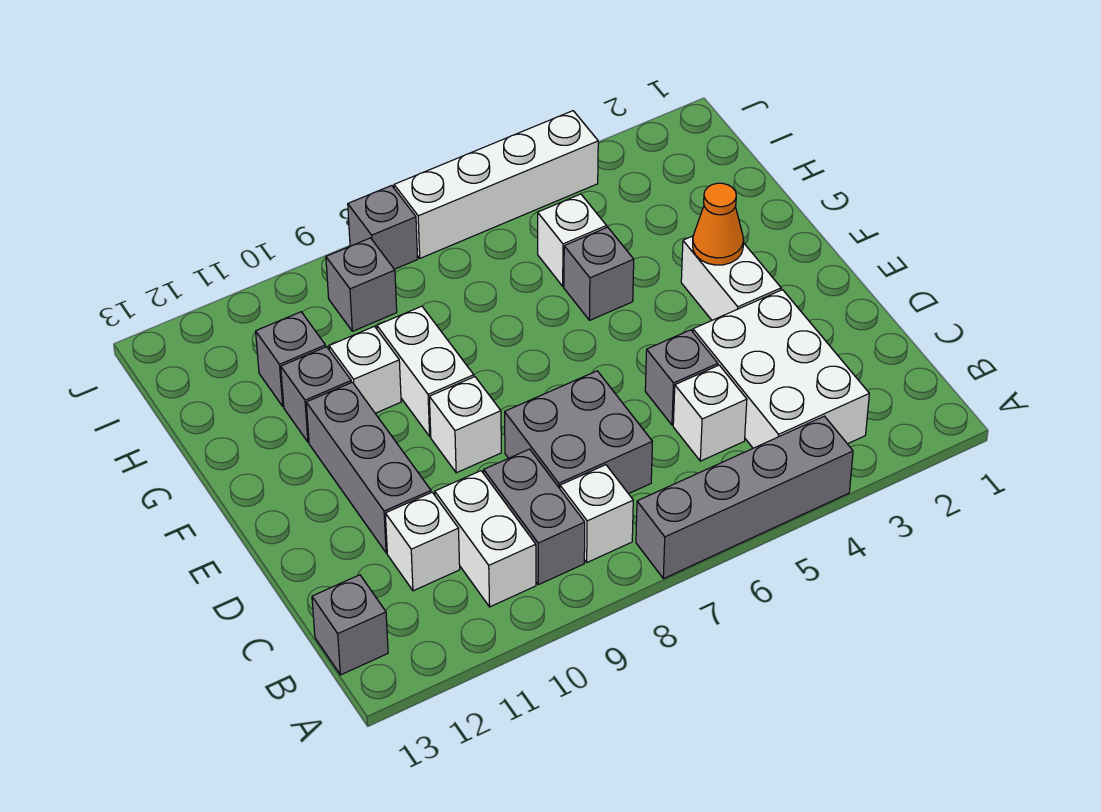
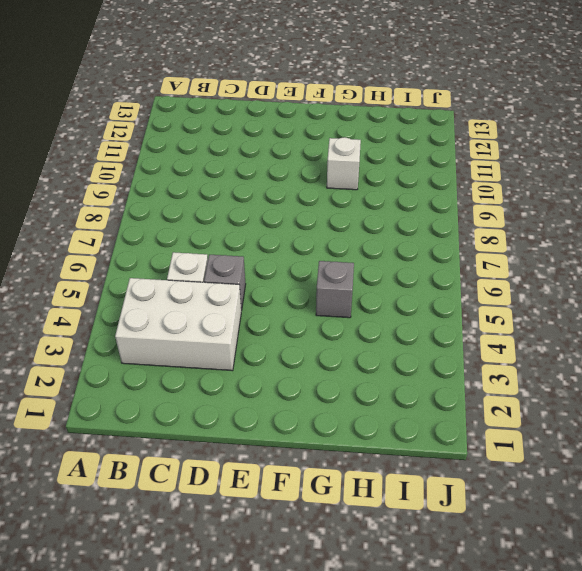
none -> grey brick A4:A7 level 1
none -> white brick B8 level 1
none -> grey brick B9:C9 level 1

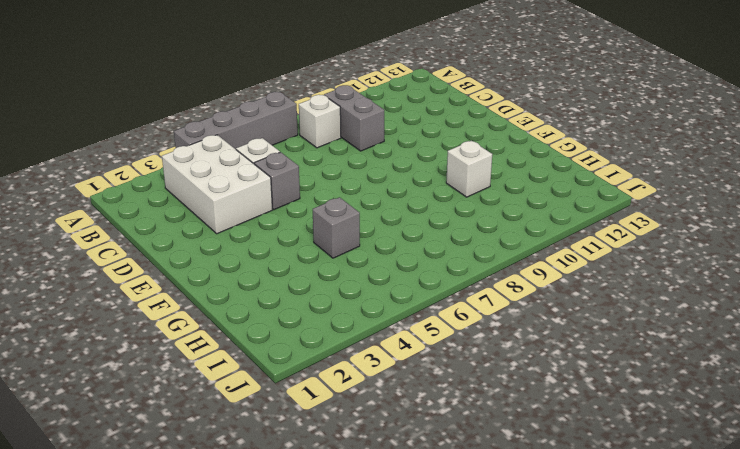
none -> white brick B10:C10 level 1
none -> grey brick B13 level 1
none -> grey brick C7:D8 level 1

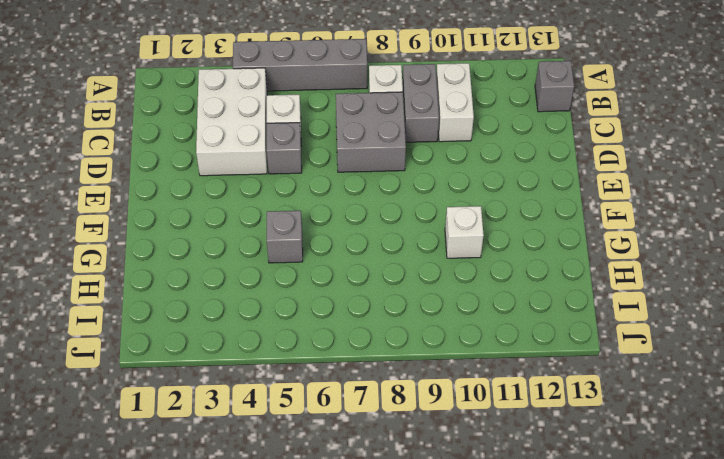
none -> white brick C11 level 1
none -> grey brick D11:F11 level 1
none -> white brick E3:F3 level 1

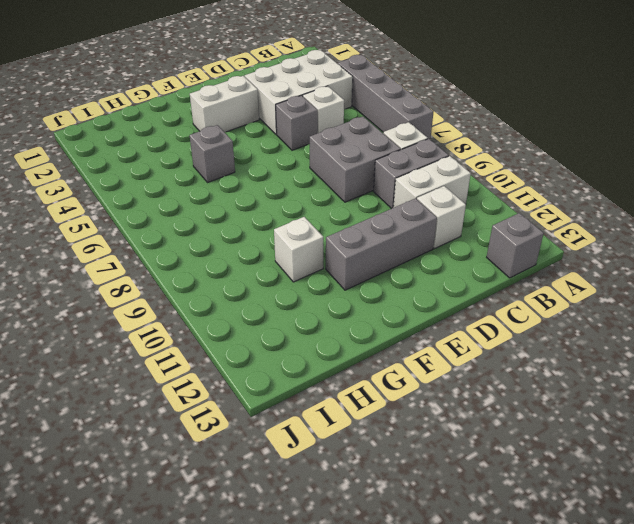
none -> white brick E9 level 1
none -> white brick F9:G9 level 1
none -> grey brick G11 level 1

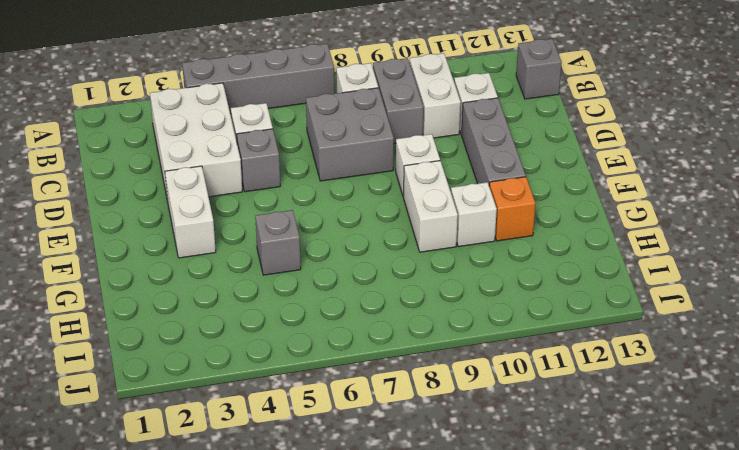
orange brick G11 level 1 -> grey brick G11 level 1
none -> white brick H5 level 1
none -> grey brick H11 level 1
none -> grey brick I9 level 1

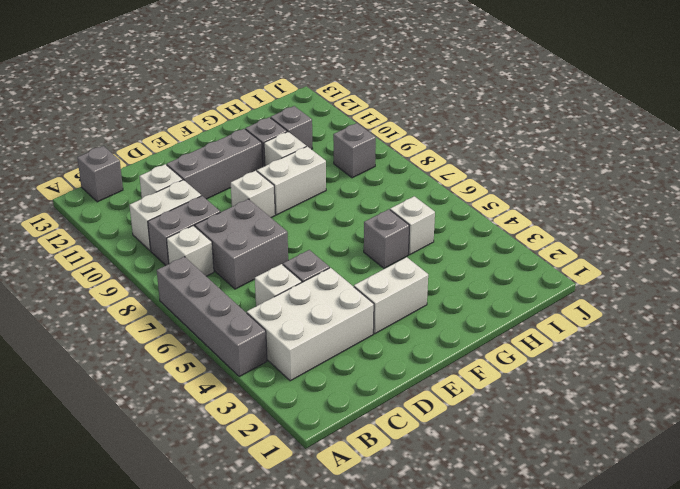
none -> white brick J4:J7 level 1
none -> grey brick J8 level 1
none -> orange cone F3 level 2

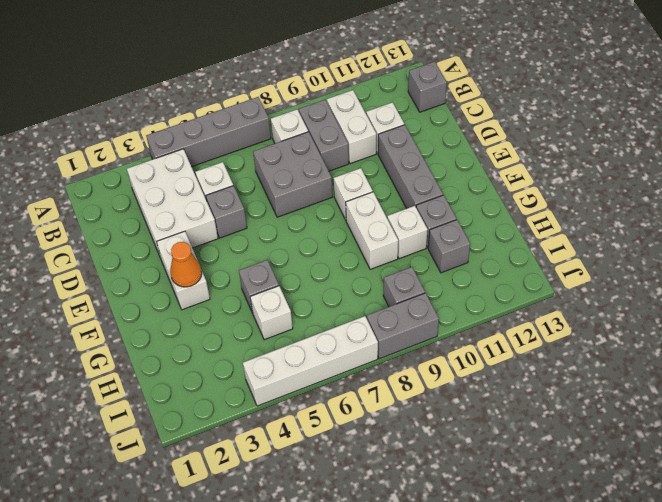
grey brick J8:J9 level 1 -> grey brick J8 level 1

